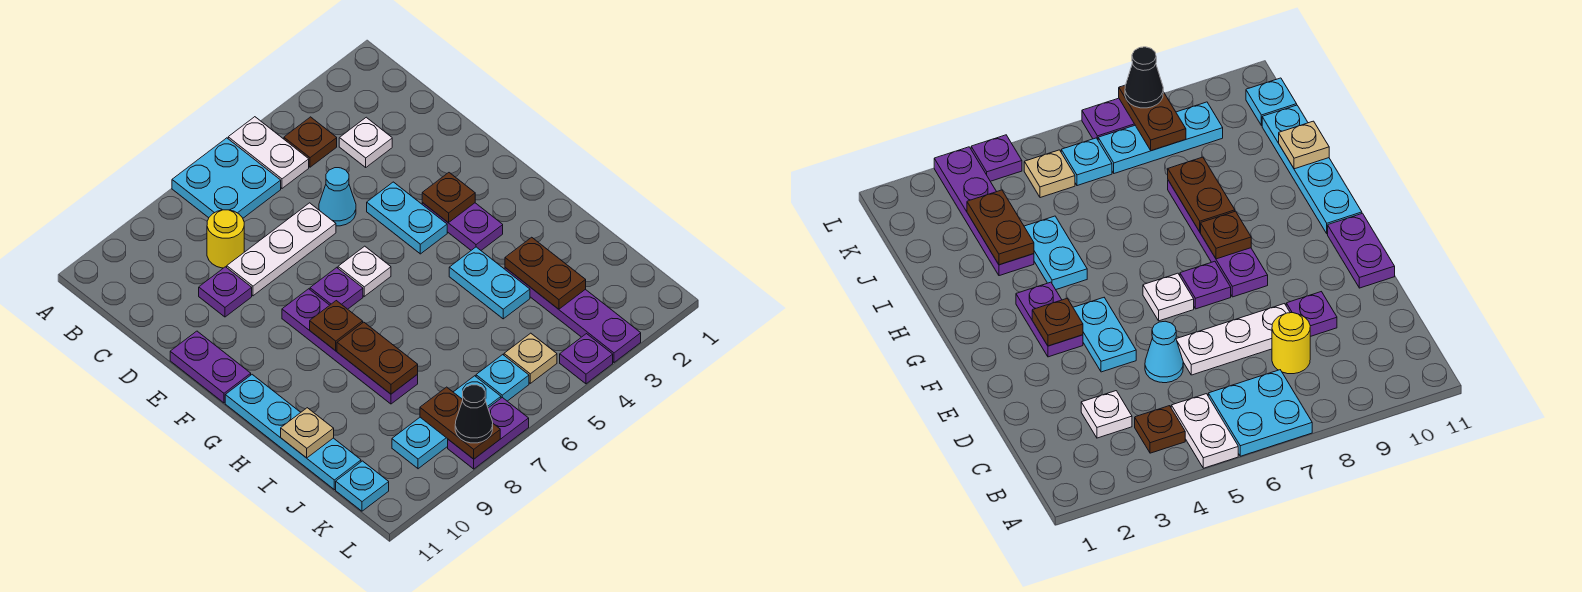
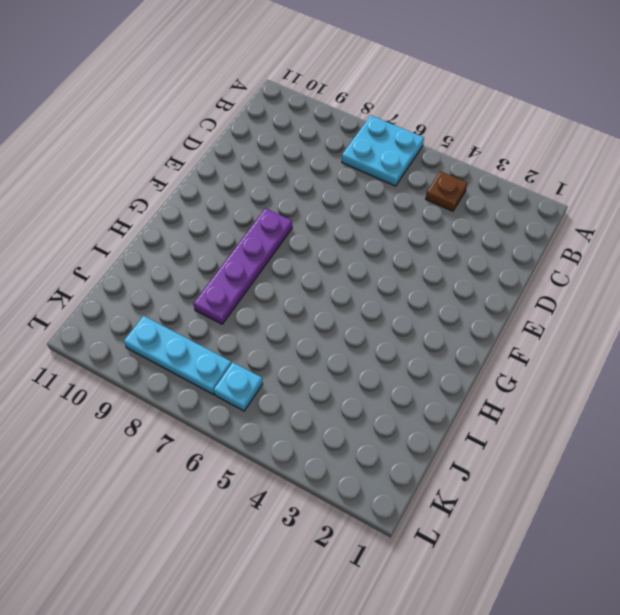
none -> white plate A5:B5 level 1
none -> white plate C3 level 1
none -> yellow round brick C8 level 1
none -> cyan cone D5 level 1

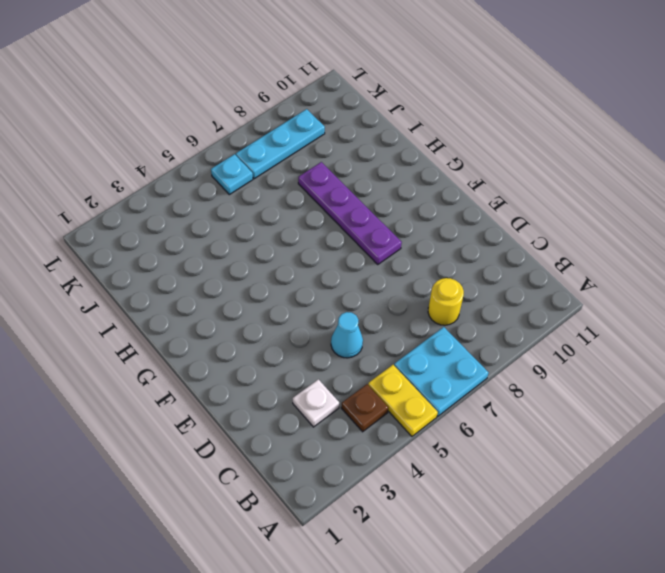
yellow plate A5:B5 level 1 -> white plate A5:B5 level 1
none -> white plate D6:D8 level 1
none -> purple plate D9 level 1
none -> cyan plate E4:F4 level 1
none -> purple plate E11:F11 level 1

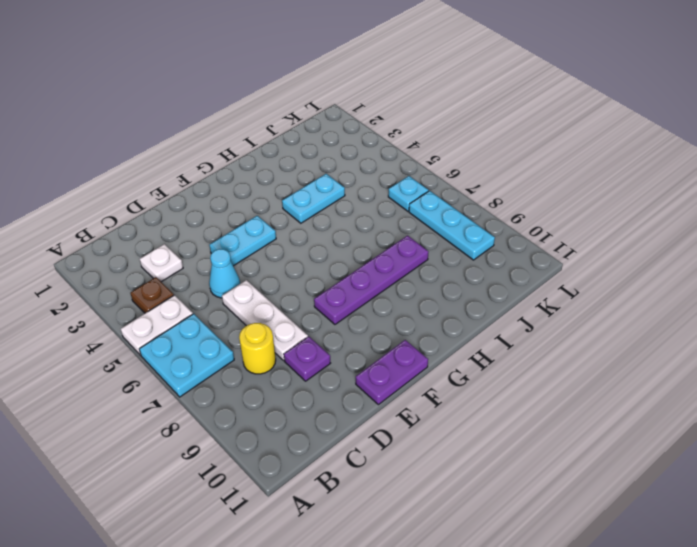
none -> purple plate F3:G3 level 1
none -> white plate F6 level 1
none -> purple plate F7 level 1
none -> cyan plate G11:J11 level 1

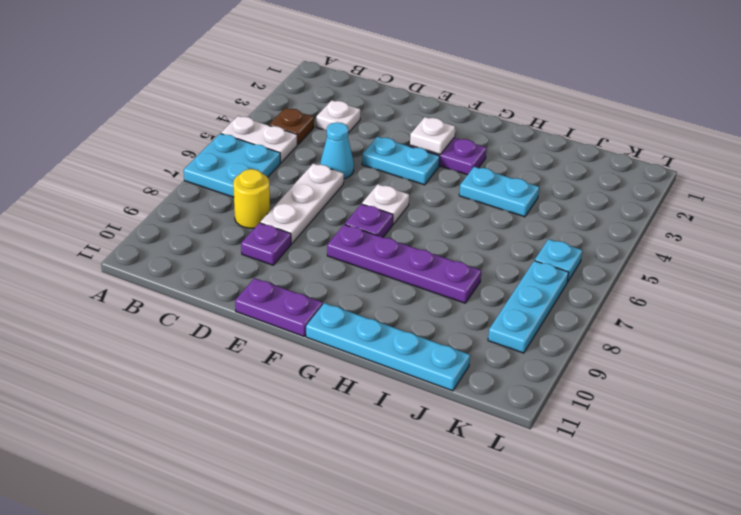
white plate F3 level 2 -> brown plate F3 level 2
none -> purple plate I3:L3 level 1
none -> tan plate K5 level 1
none -> cyan plate K11 level 1
none -> purple plate L4 level 1

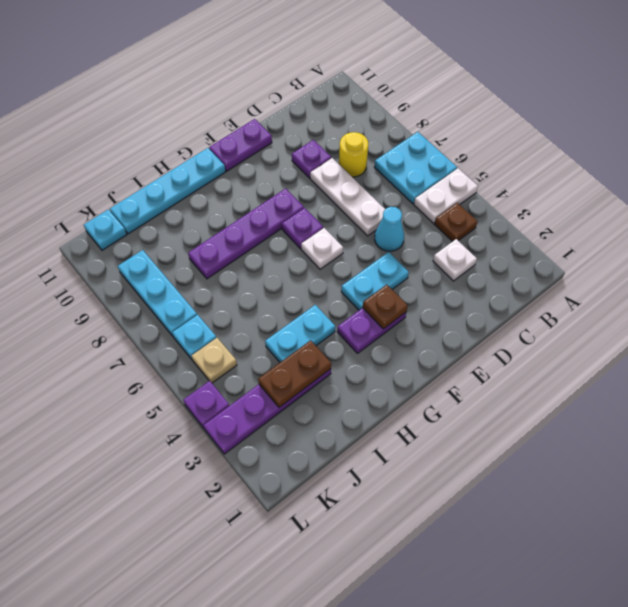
none -> purple plate L7:L8 level 1
none -> brown plate G8 level 2
none -> brown plate H8:I8 level 2
none -> tan plate I11 level 2

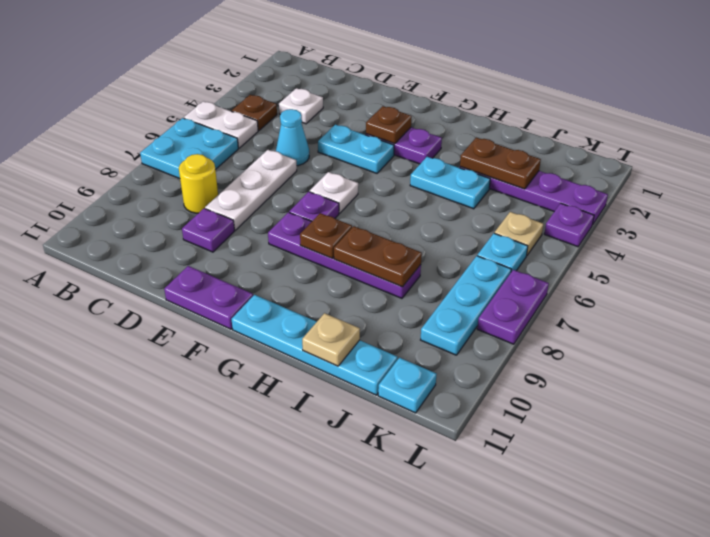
none -> brown plate K8:L8 level 2
none -> black cone L8 level 3

